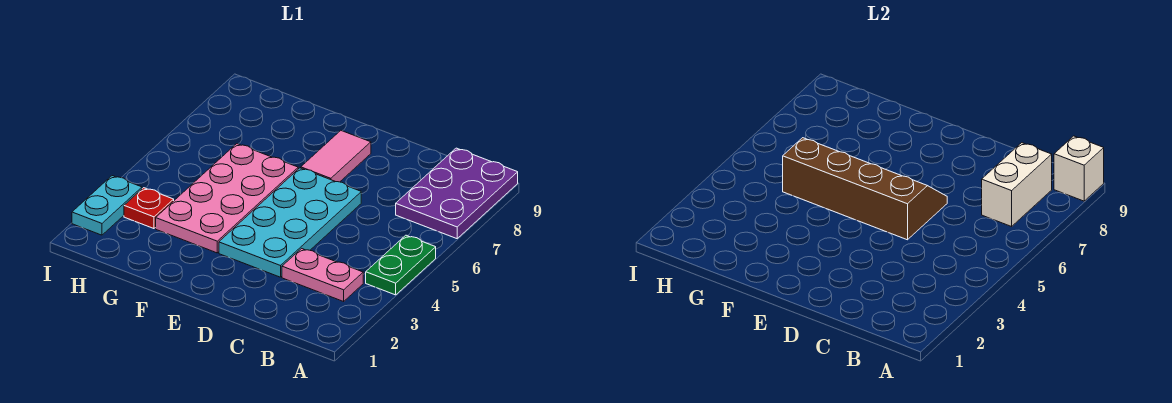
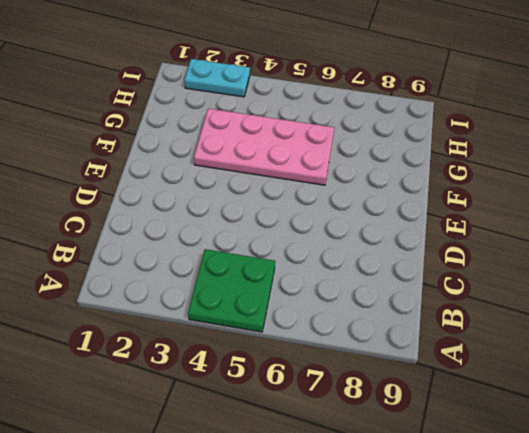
green plate A4:B5 level 1 -> green plate A4:A5 level 1
none -> purple plate A7:B9 level 1
none -> pink plate B3:C3 level 1

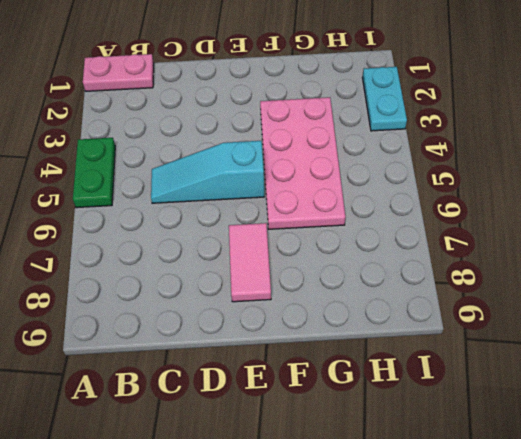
pink plate A1:B1 level 1 -> pink plate B3:C3 level 1
cyan slope C5:E5 level 1 top E -> cyan plate D3:E6 level 1
none -> purple plate A7:B9 level 1
none -> red plate H3 level 1

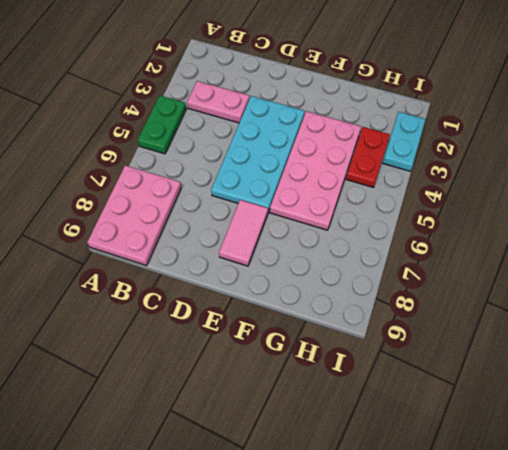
pink plate A7:B9 level 1 -> purple plate A7:B9 level 1
red plate H3:H4 level 1 -> red plate H3 level 1
none -> white brick A9 level 2
none -> white brick B7:B8 level 2

